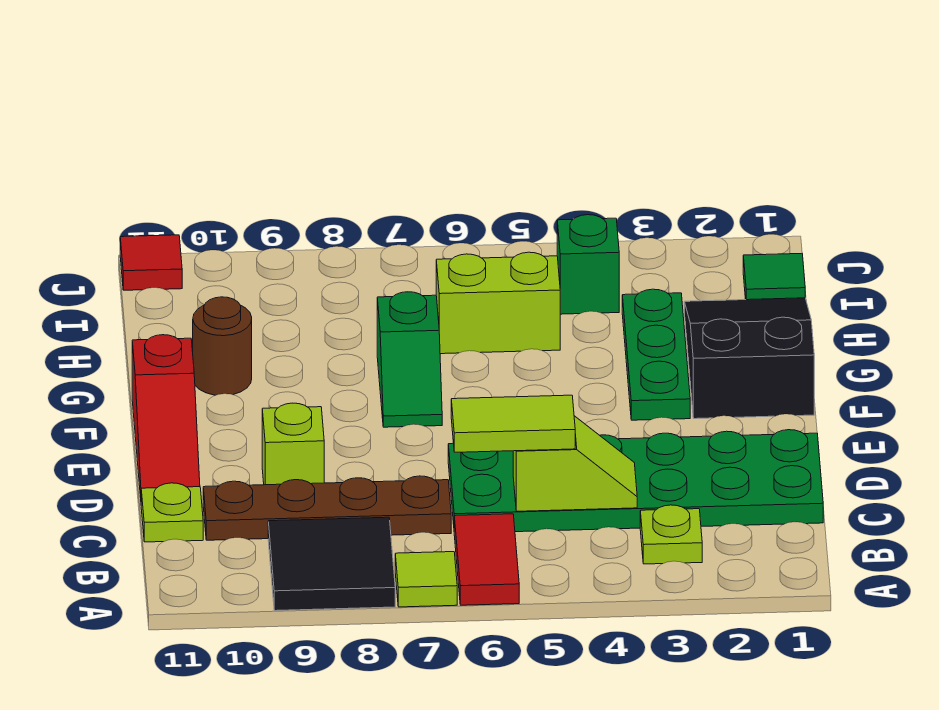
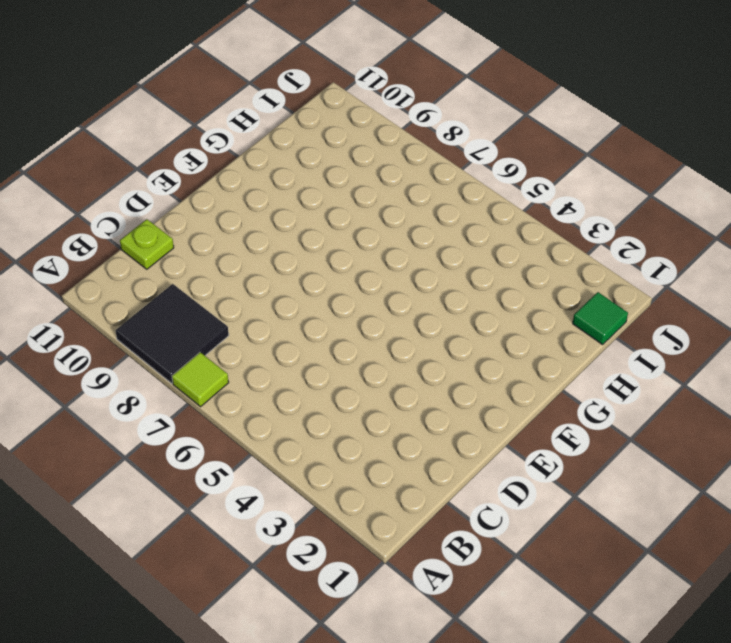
none -> red tile A6:B6 level 1
none -> lime plate B3 level 1
none -> green plate C1:D6 level 1

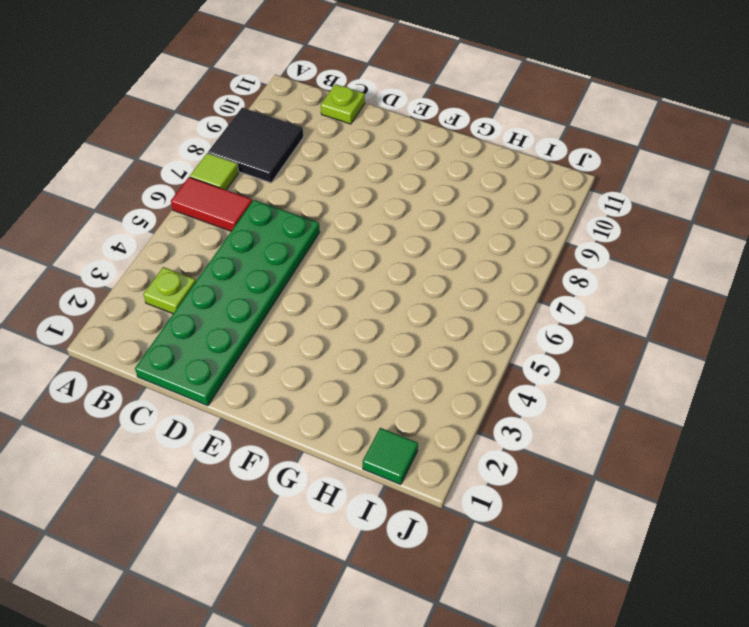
none -> brown plate C7:C10 level 1
none -> lime brick D9 level 1
none -> red slope D11:F11 level 1 top F

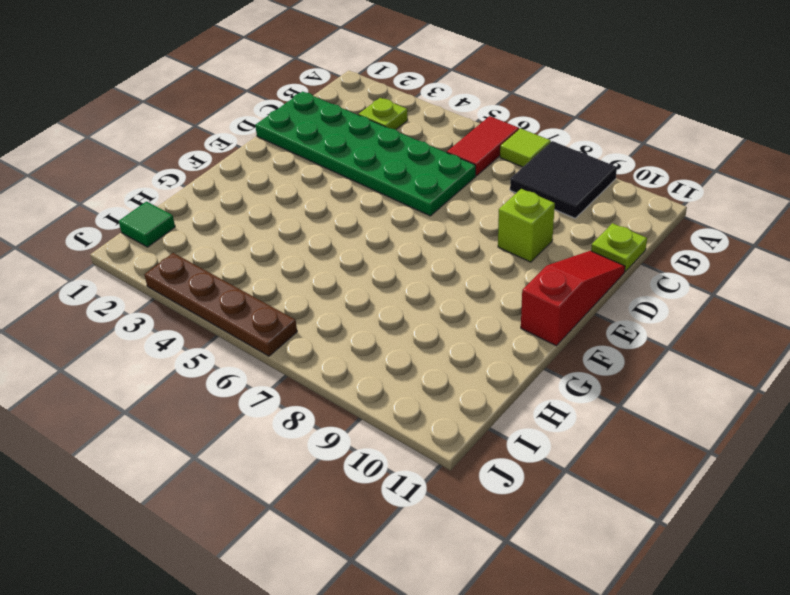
brown plate J3:J6 level 1 -> brown plate C7:C10 level 1
none -> black slope F1:H2 level 1 top F
none -> green plate F3:H3 level 1
none -> green slope F7:G7 level 1 top G

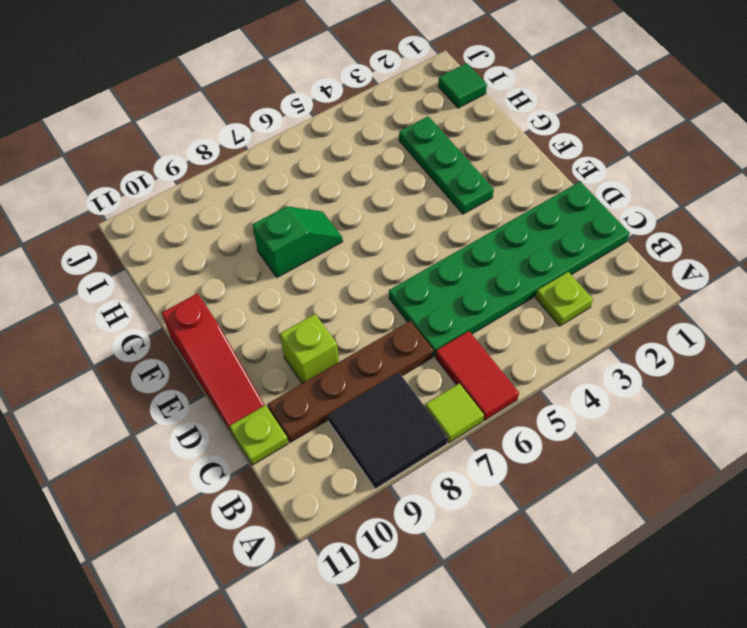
green slope G7:G8 level 1 top 8 -> green slope F7:G7 level 1 top G
none -> black slope F1:H2 level 1 top F
none -> brown round brick G10 level 1
none -> lime brick H5:H6 level 1

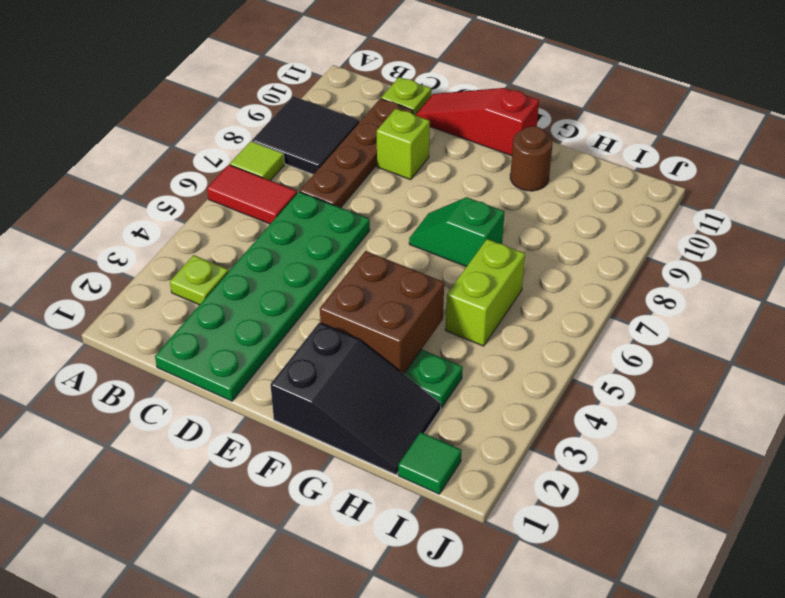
brown brick F3:G4 level 2 -> none
none -> green brick I4 level 1
none -> red tile J11 level 1
none -> lime slope C4:C5 level 2 top 5

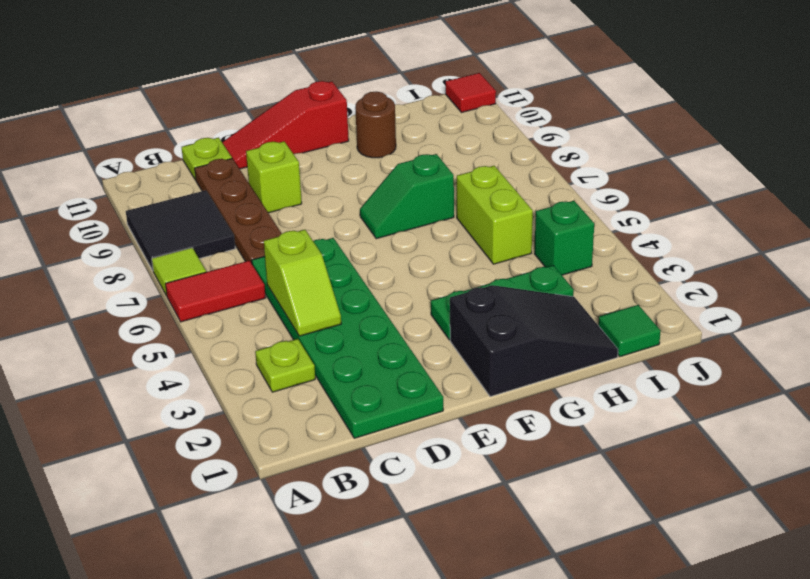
none -> lime tile C5:C6 level 3

